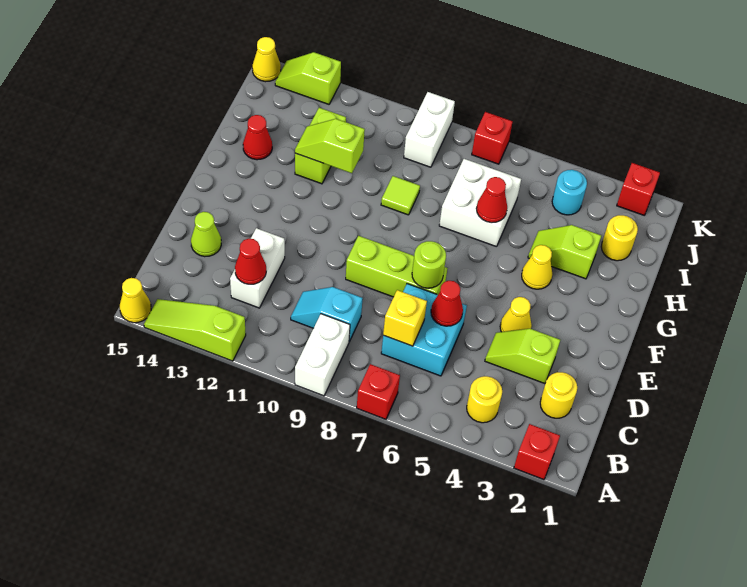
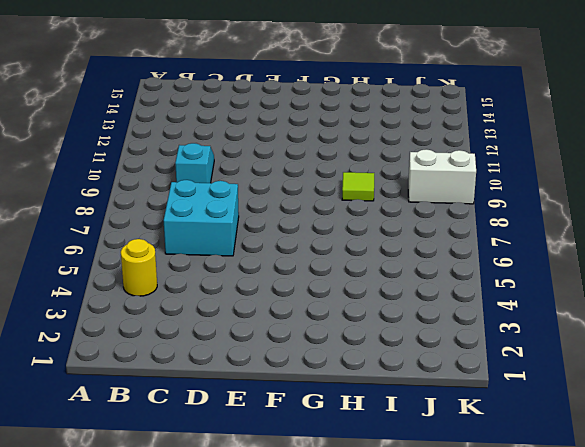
none -> red brick A2 level 1
none -> red brick A7 level 1
none -> white brick A9:B9 level 1
none -> lime slope A12:A14 level 1 top 12

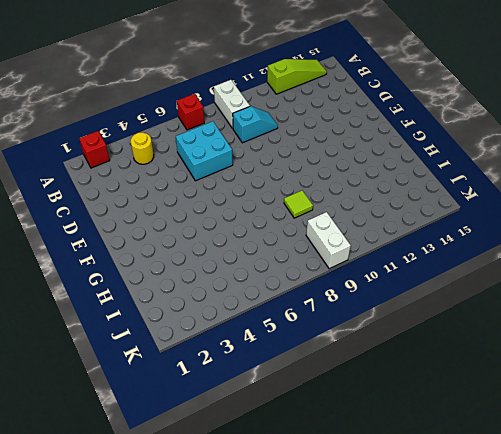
none -> yellow cone A15 level 1
none -> yellow round brick C2 level 1
none -> white brick C12:D12 level 1
none -> lime slope D3:D4 level 1 top 3

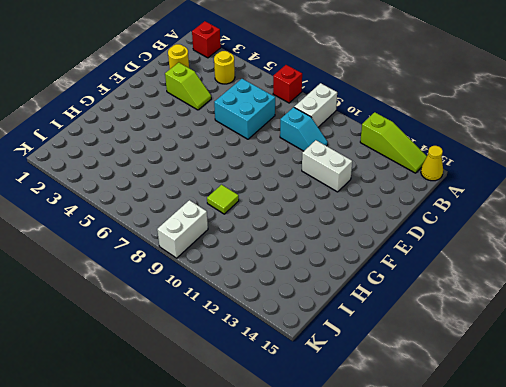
white brick D11:D12 level 1 -> white brick C12:D12 level 1
none -> lime cone D14 level 1
none -> yellow cone E4 level 1
none -> lime brick E7:E9 level 1
none -> yellow cone G4 level 1

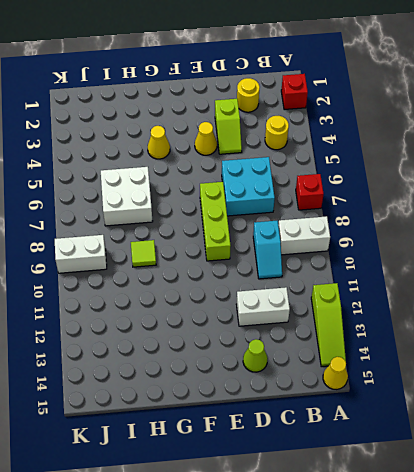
none -> lime slope H3:H4 level 1 top 3
none -> lime brick H12:I12 level 1
none -> red cone H14 level 1
none -> yellow round brick I2 level 1

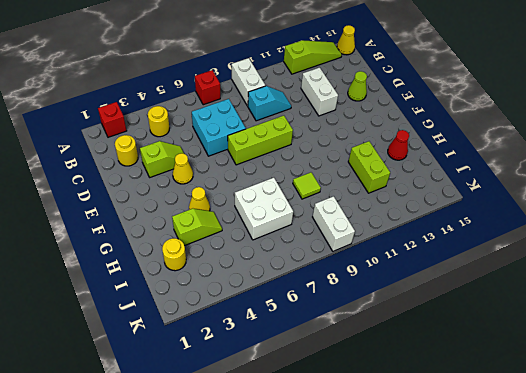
none -> cyan round brick J4 level 1
none -> red brick K2 level 1
none -> red brick K7 level 1
none -> lime slope K13:K14 level 1 top 13

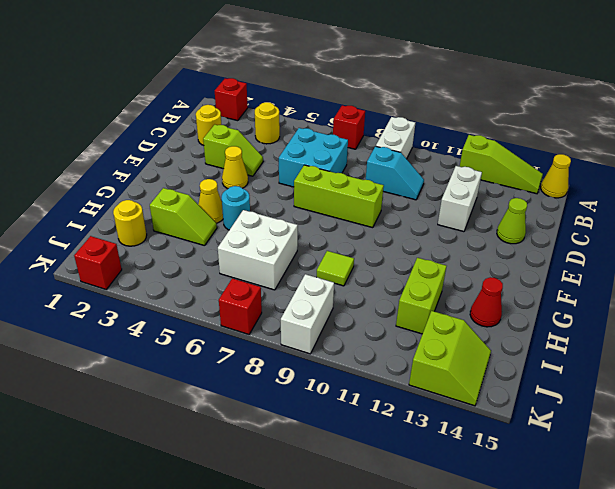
cyan round brick G5 level 1 -> cyan round brick J4 level 1
lime slope J13:K14 level 1 top 13 -> lime slope K13:K14 level 1 top 13
none -> yellow cone K15 level 1
none -> yellow brick C7 level 2
none -> red cone C12 level 2
none -> red cone D6 level 2

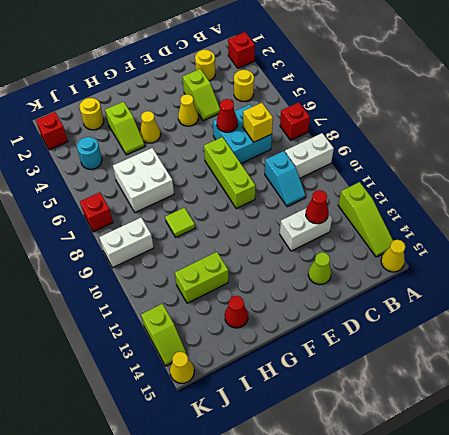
none -> lime round brick E7 level 2
none -> red cone H6 level 2
none -> lime slope H11:H12 level 2 top 11

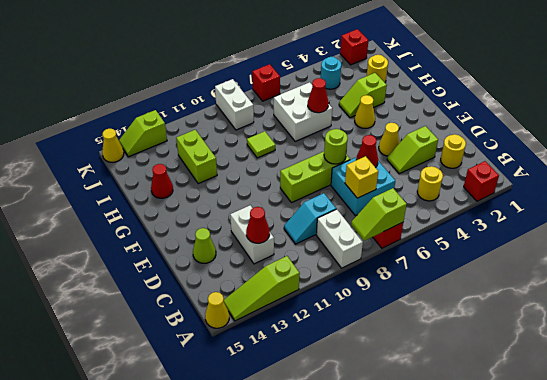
lime slope A7:A8 level 2 top 7 -> lime slope H11:H12 level 2 top 11

